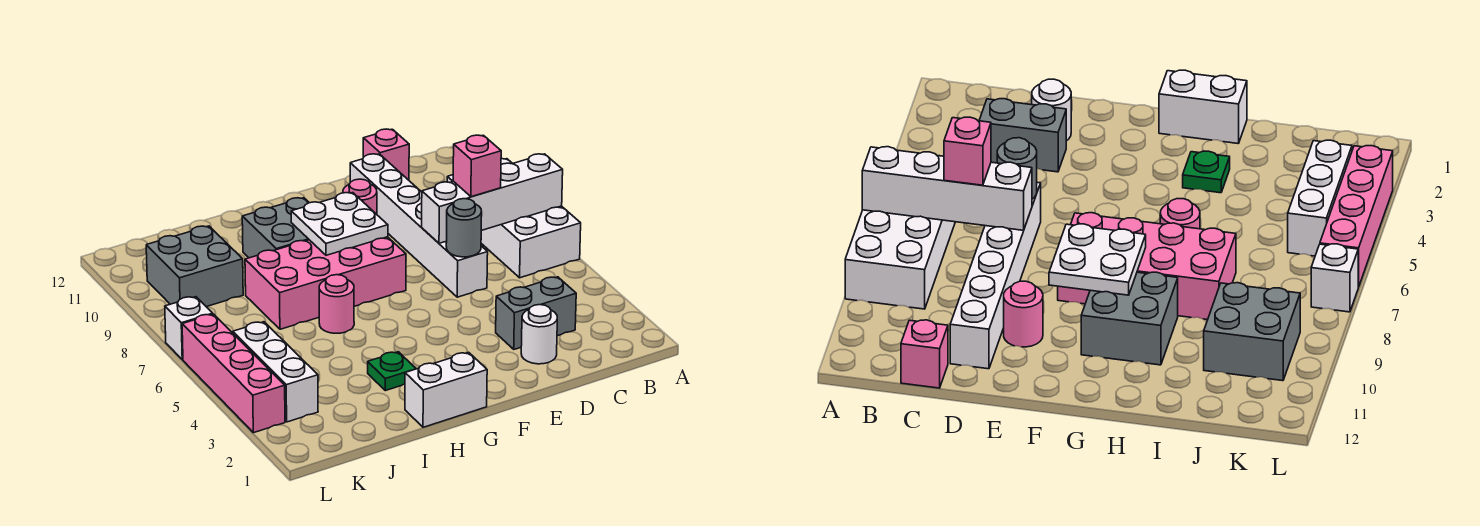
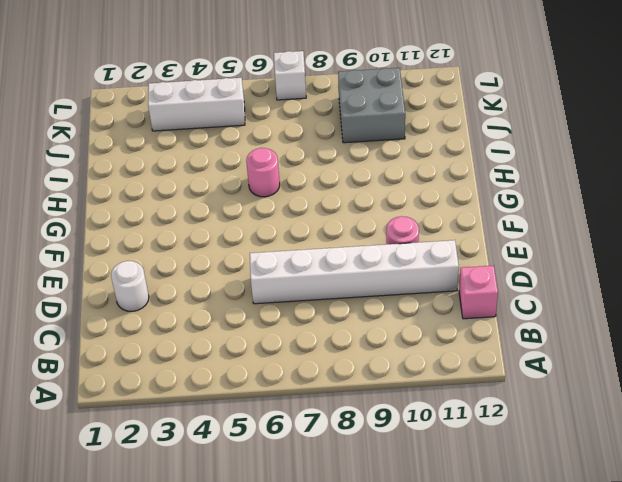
none -> white brick A6:B9 level 1
none -> grey brick C3:D3 level 1
none -> pink brick F7:I8 level 1

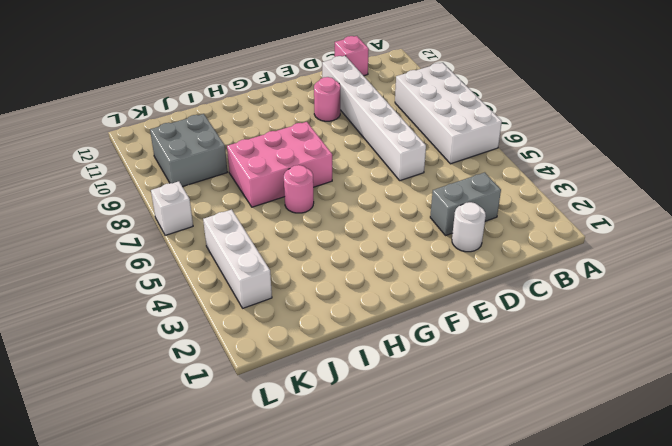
pink brick G7:I8 level 1 -> pink brick F7:I8 level 1
none -> white brick G1:H1 level 1
none -> grey brick G9:H10 level 1
none -> green plate H3 level 1

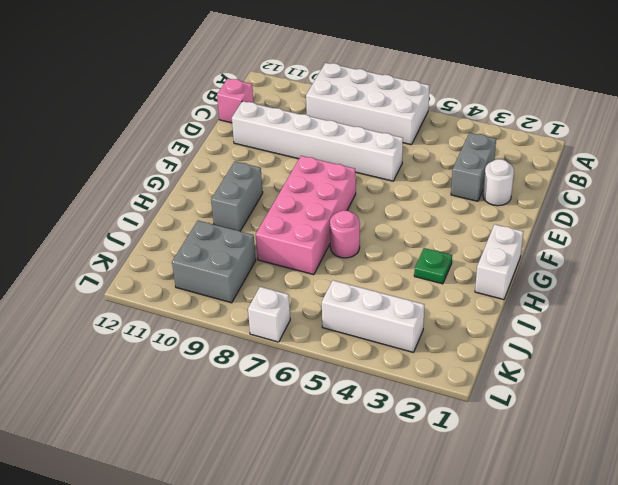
grey brick G10:H10 level 1 -> grey brick G9:H10 level 1
none -> pink round brick E10 level 1
none -> pink brick L3:L6 level 1
none -> white brick A7:D7 level 2

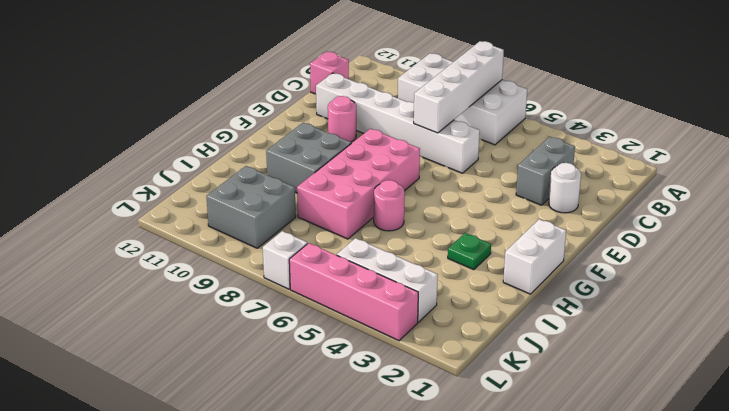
none -> grey round brick D6 level 2
none -> white plate F8:G9 level 2
none -> pink brick C7 level 3

